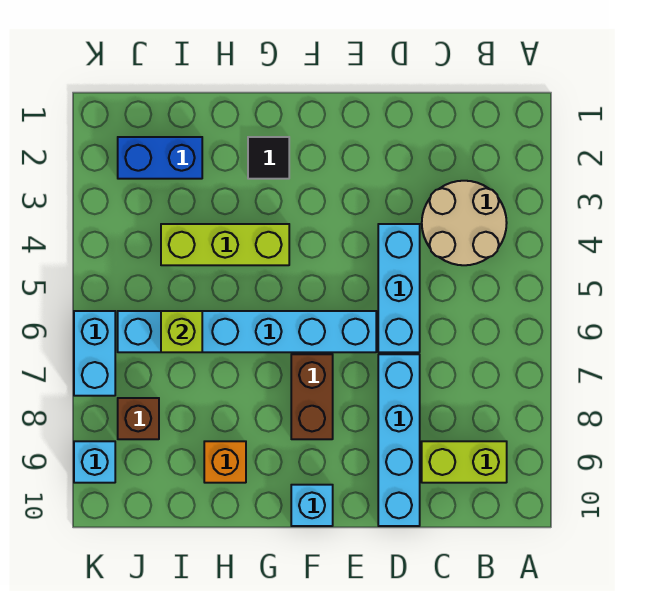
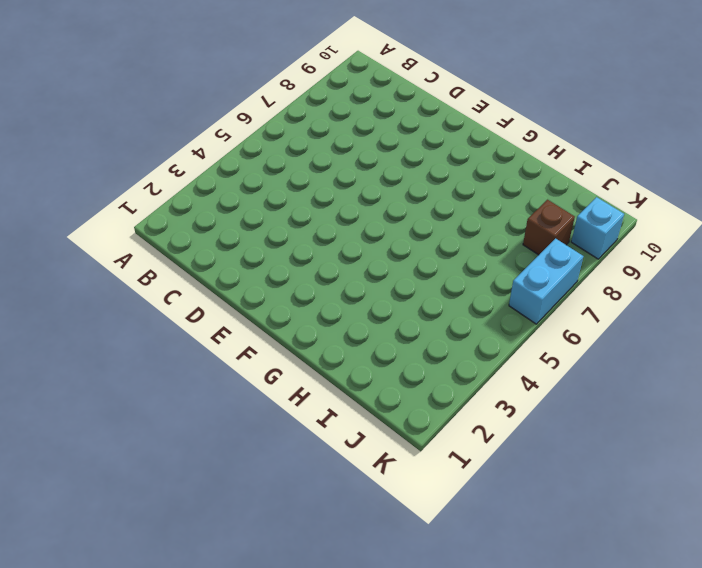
none -> tan round brick B3:C4 level 1
none -> lime brick B9:C9 level 1
none -> cyan brick D4:D6 level 1

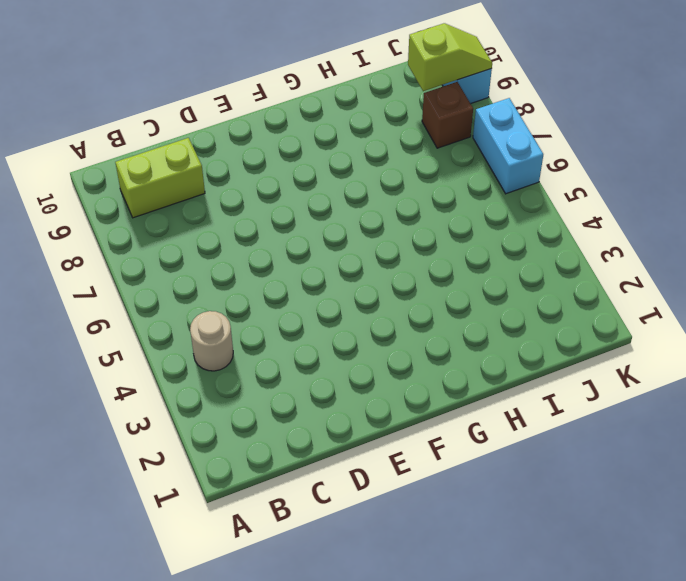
tan round brick B4 level 1 -> tan round brick B3:C4 level 1
lime slope J9:K9 level 2 top J -> none
none -> cyan brick D4:D6 level 1
none -> cyan brick D7:D10 level 1
none -> cyan brick E6:J6 level 1

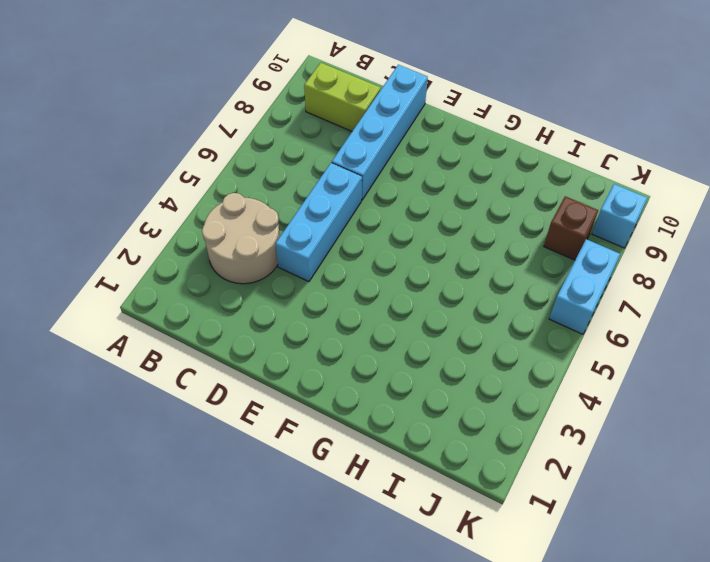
none -> cyan brick E6:J6 level 1
none -> brown brick F7:F8 level 1
none -> cyan brick F10 level 1

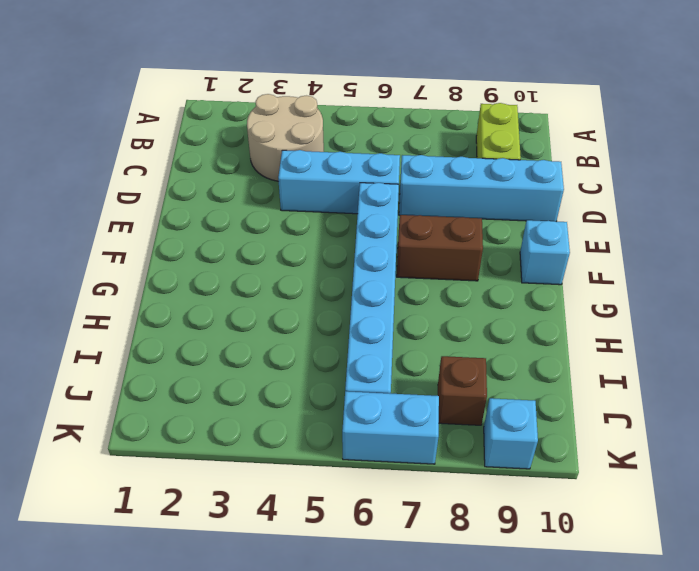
none -> black tile G2 level 1
none -> lime brick G4:I4 level 1
none -> orange brick H9 level 1

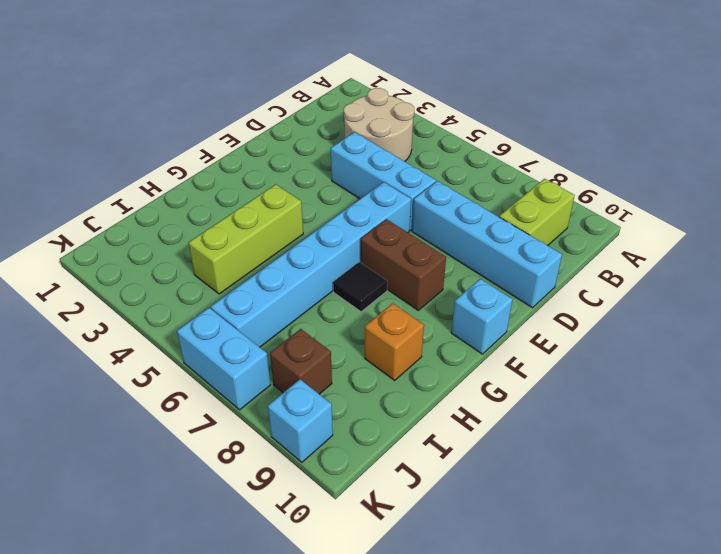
black tile G7 level 1 -> black tile G2 level 1
none -> blue brick I2:J2 level 1
none -> lime brick I6 level 2

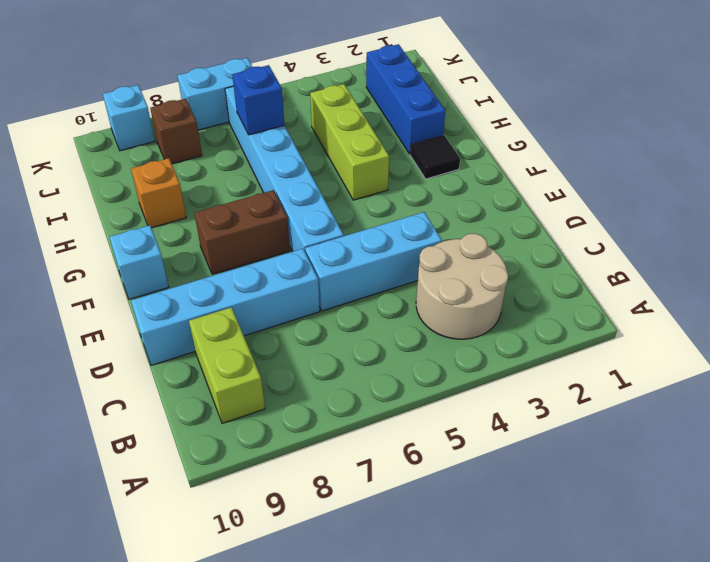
blue brick H2:J2 level 1 -> blue brick I2:J2 level 1
blue brick I6 level 2 -> lime brick I6 level 2

